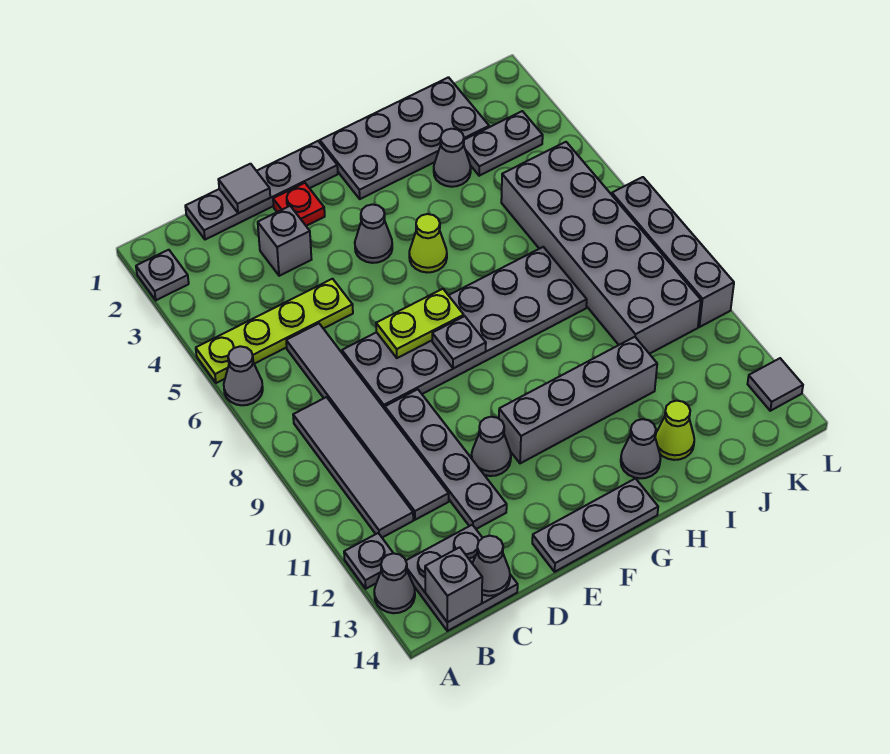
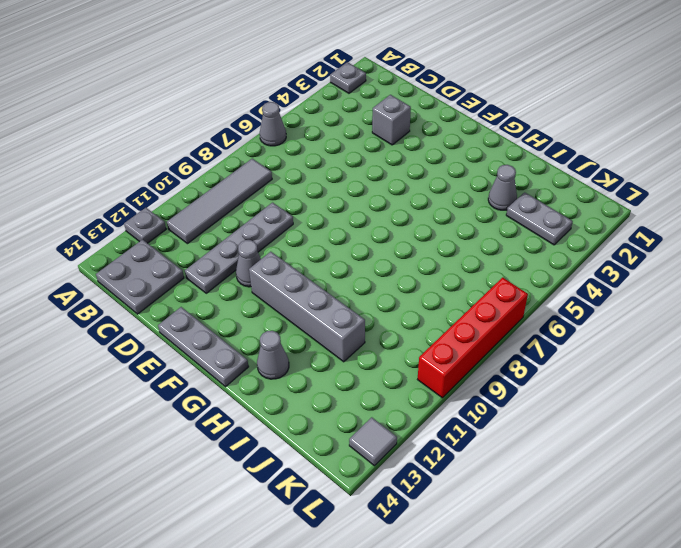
red brick L7:L10 level 1 -> grey brick L7:L10 level 1
none -> lime plate A5:D5 level 1
none -> grey cone A13 level 1
none -> grey plate C1:F1 level 1
none -> grey tile C6:C11 level 1

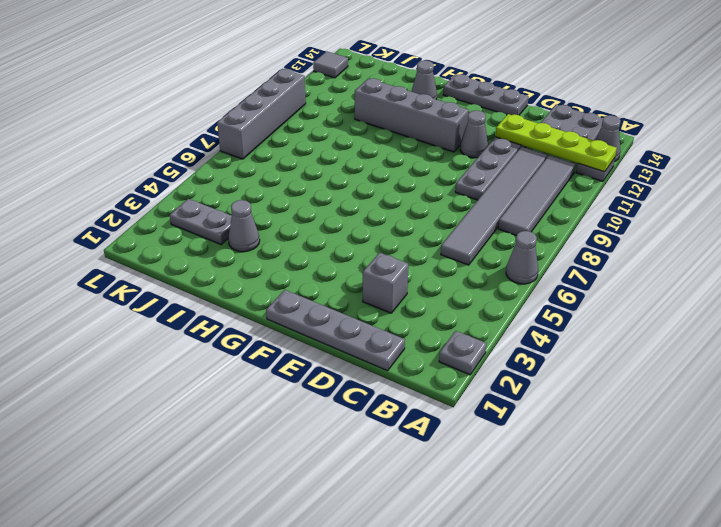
lime plate A12:D12 level 2 -> lime plate A5:D5 level 1
none -> grey plate D7:I8 level 1
none -> red plate E2 level 1
none -> grey cone F4 level 1
none -> grey plate G1:J2 level 1

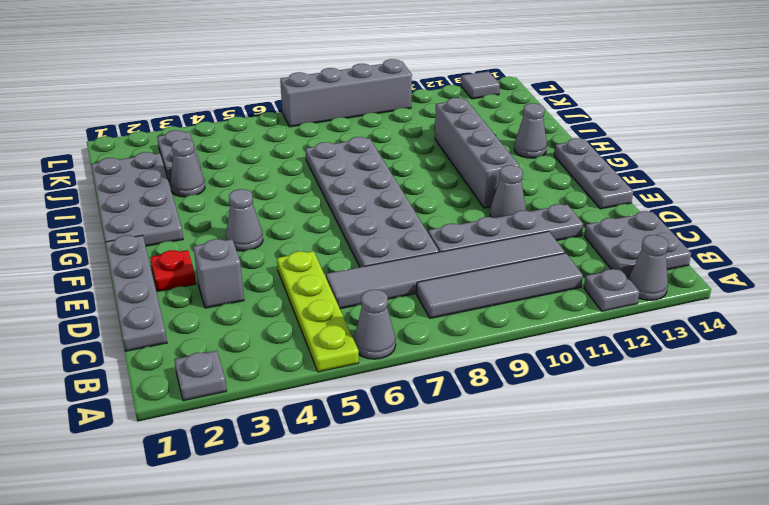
none -> lime cone G5 level 1
none -> lime cone I13 level 1
none -> grey brick J5:K10 level 1
none -> grey brick B14 level 2

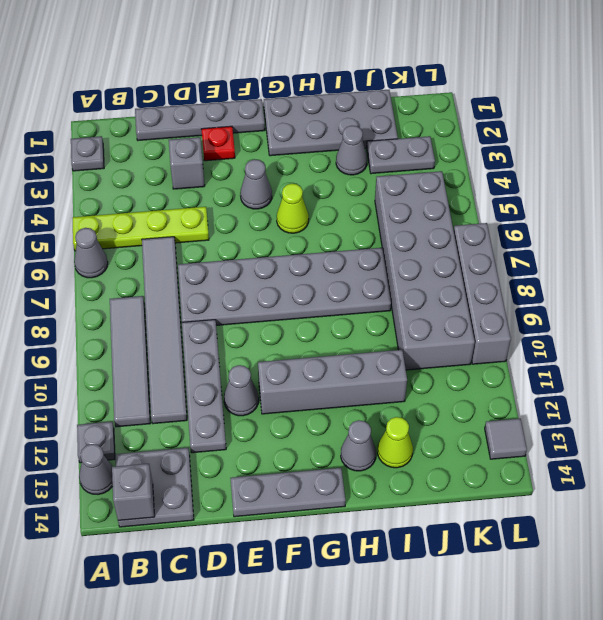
none -> grey cone C14 level 2
none -> grey tile D1 level 2
none -> lime plate E7:F7 level 2
none -> grey plate F8 level 2

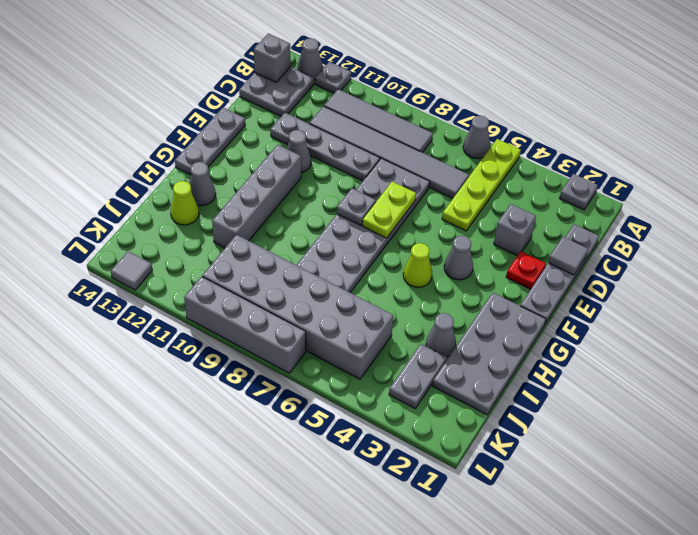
none -> grey cone C14 level 2

